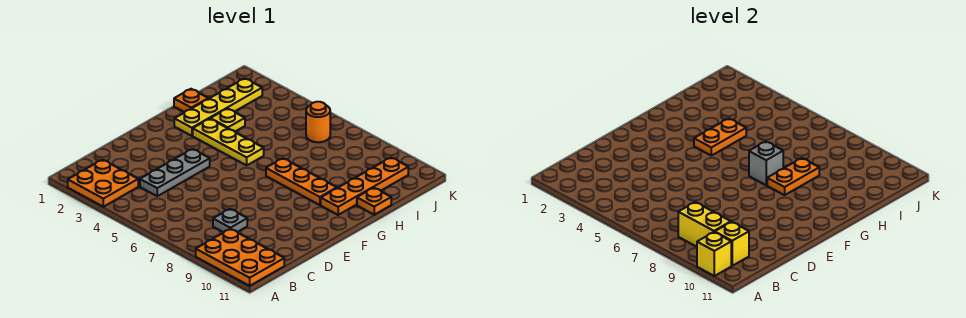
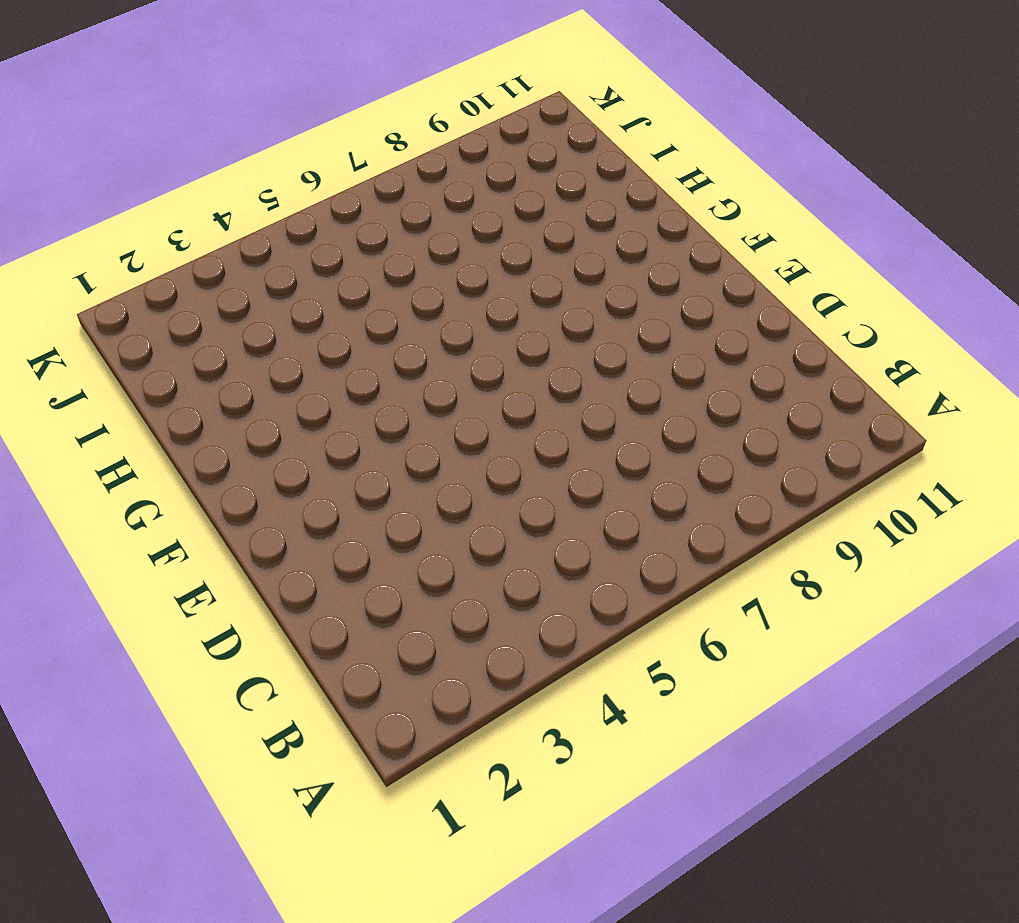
none -> orange plate A2:B3 level 1
none -> orange plate A9:B11 level 1
none -> grey plate C4:E4 level 1

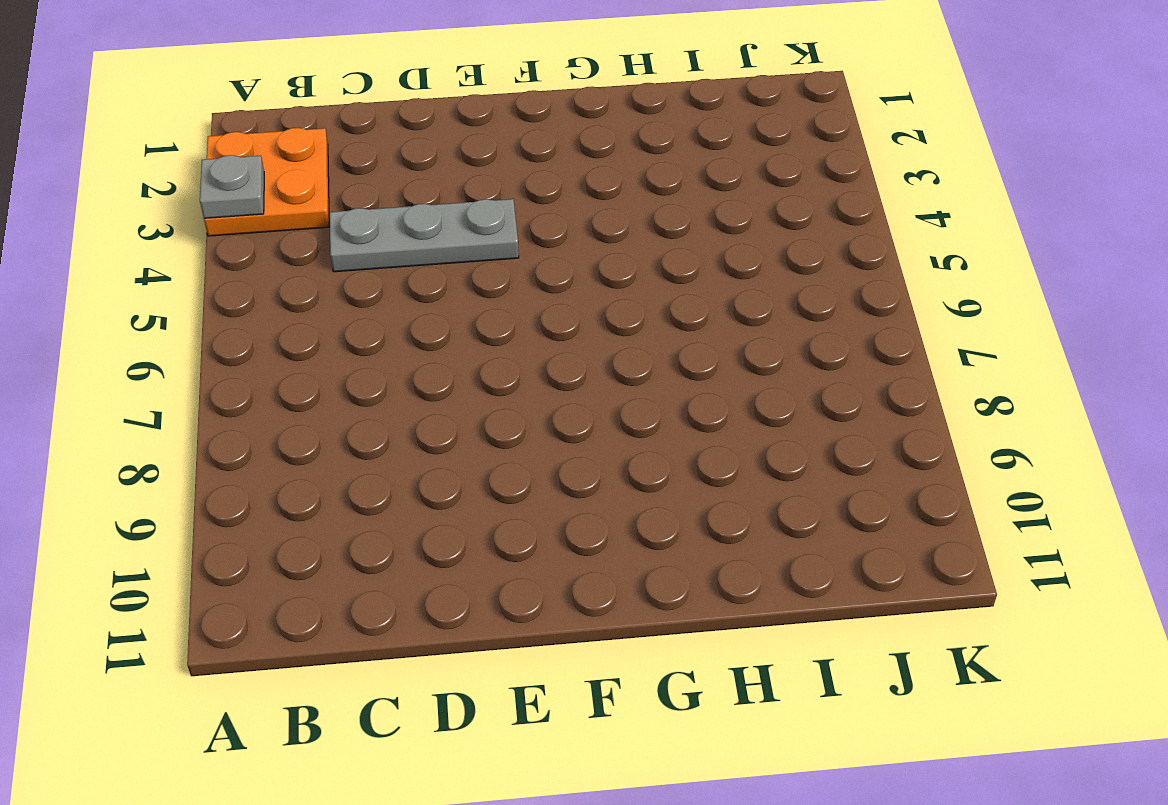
grey plate A3 level 2 -> grey plate C8 level 1
none -> orange plate A9:B11 level 1
none -> yellow plate G2:J2 level 1
none -> yellow plate G3:G5 level 1

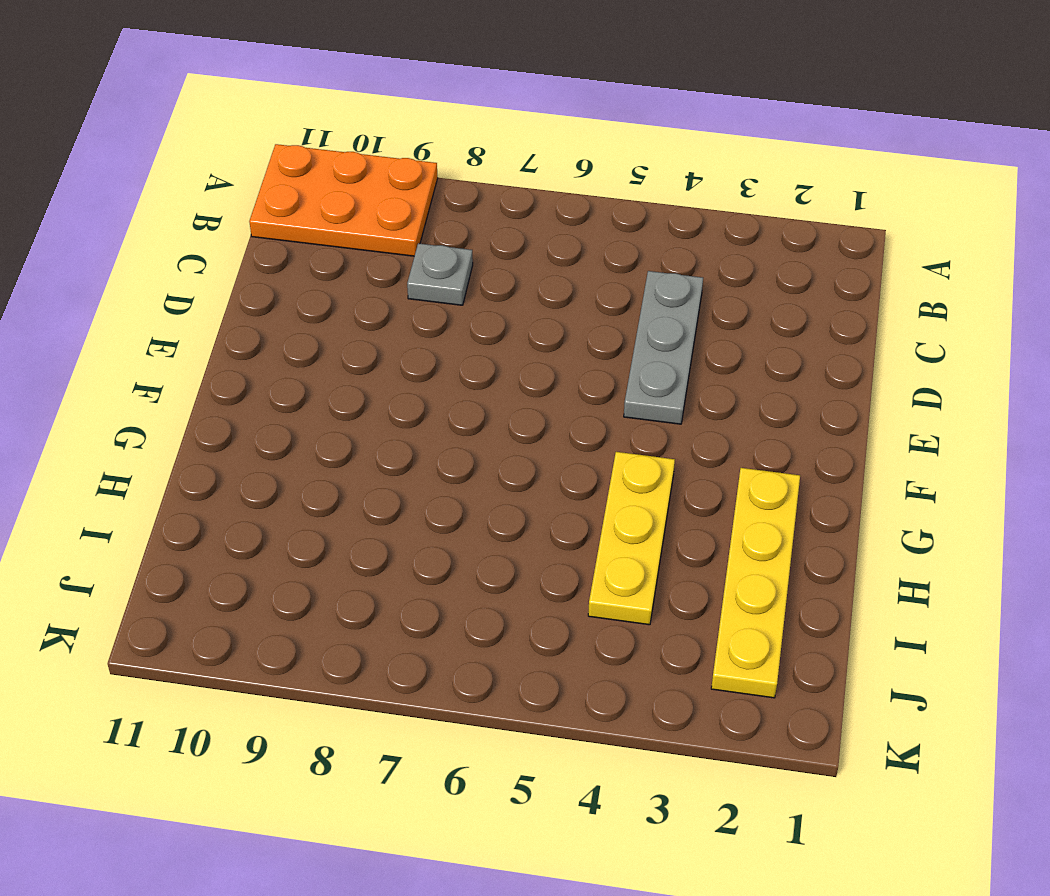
yellow plate G4:I4 level 1 -> yellow plate G3:G5 level 1
none -> orange plate A2:B3 level 1
none -> orange plate G7:G9 level 1
none -> orange plate G10:J10 level 1

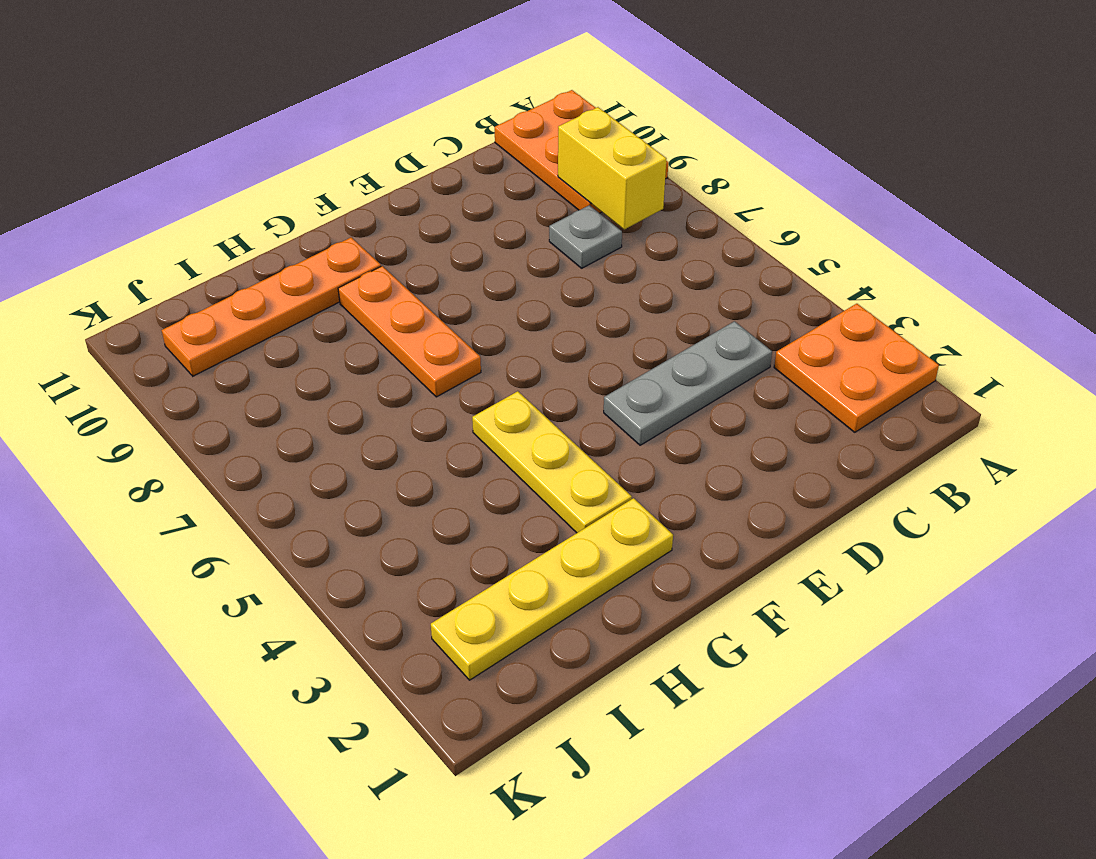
none -> orange plate H1 level 1
none -> yellow plate H3 level 1
none -> orange plate H11 level 1

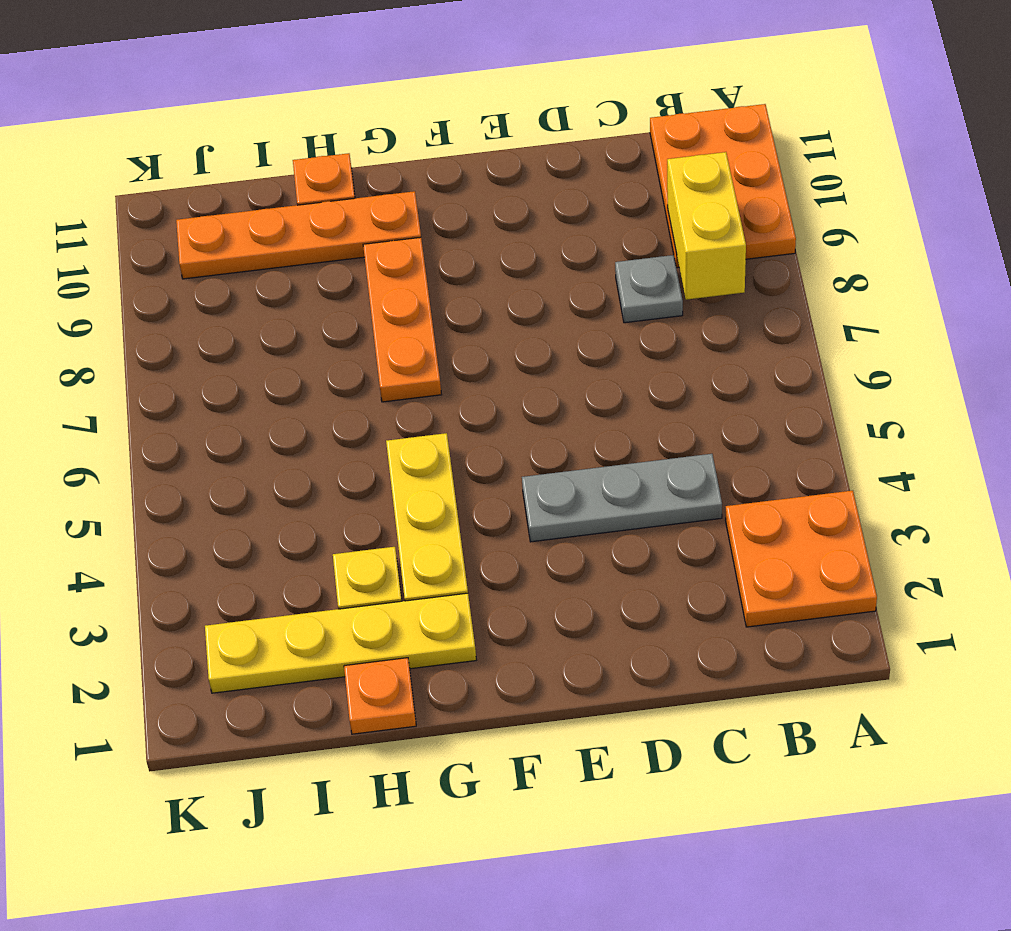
none -> orange round brick J6 level 1
none -> yellow brick A10 level 2
none -> yellow brick B10 level 2

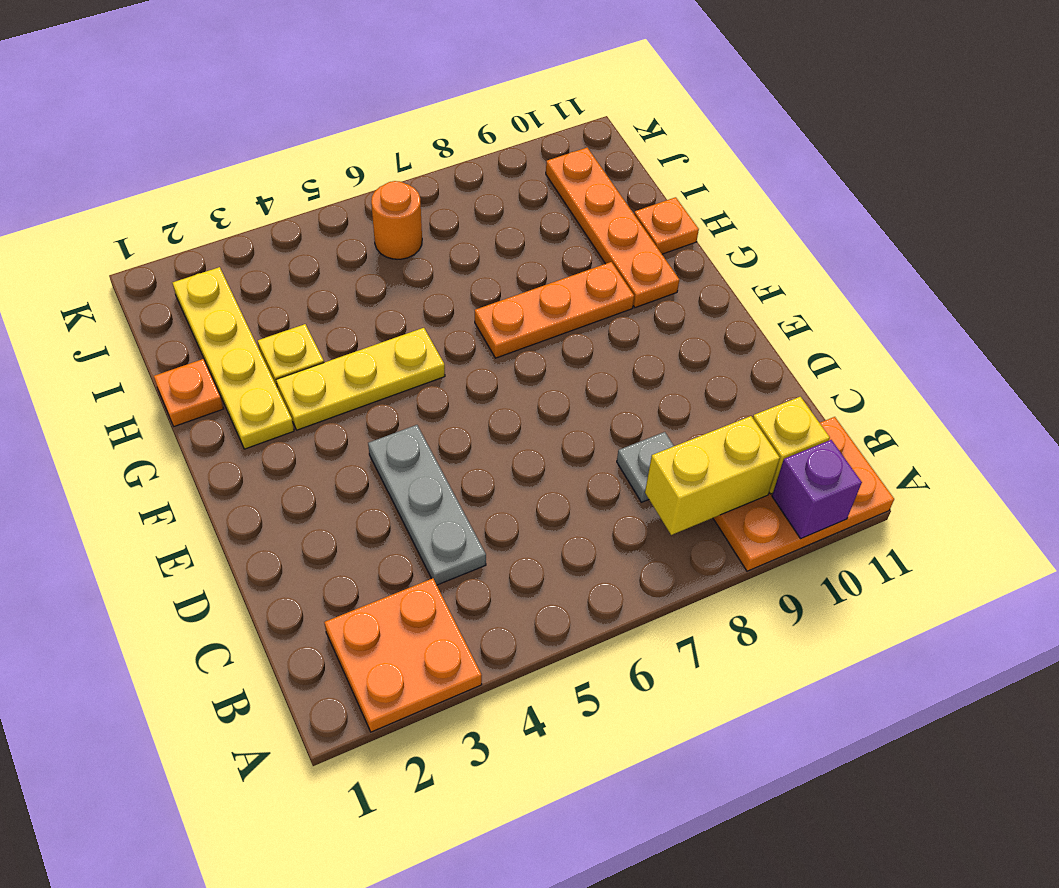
purple brick A10 level 2 -> yellow brick A10 level 2
none -> orange plate G4:H4 level 2
none -> grey brick G7 level 2
none -> orange plate G8:H8 level 2

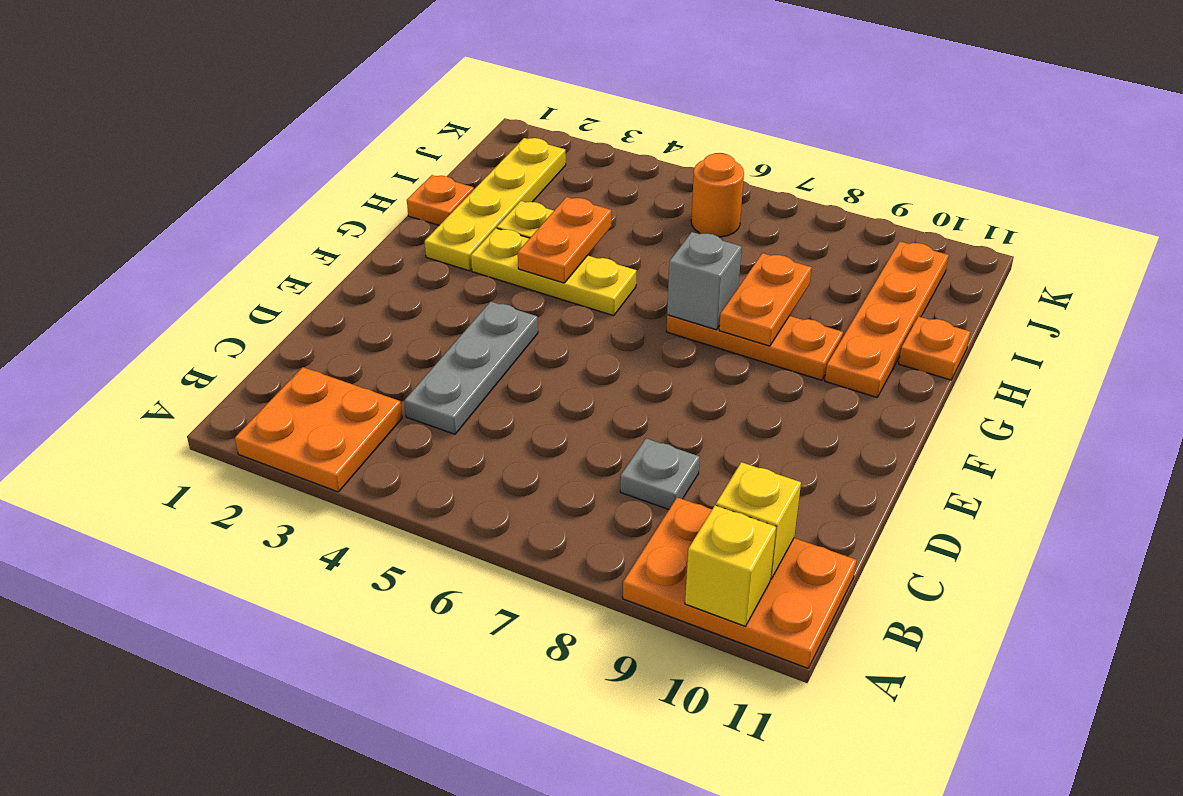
none -> yellow brick B8:B9 level 2

